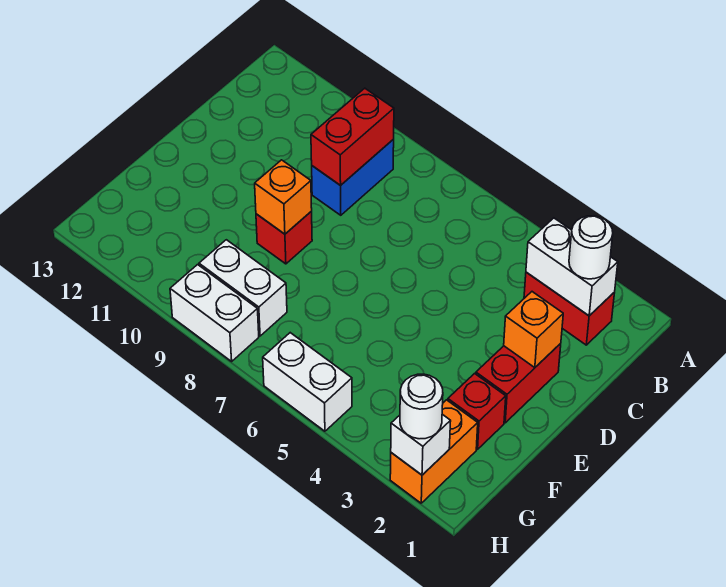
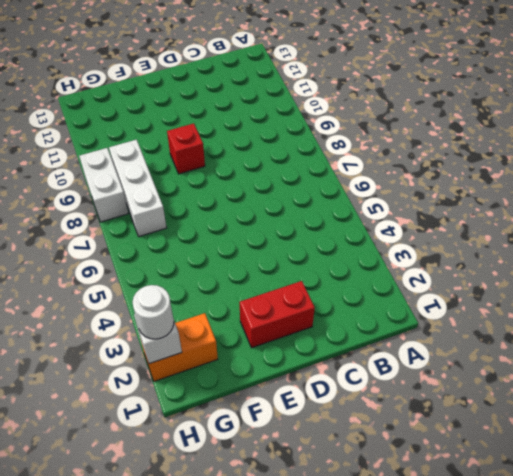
white brick G7:G9 level 1 -> white brick G8:G9 level 1
none -> red brick B2:B3 level 1
none -> blue brick B9:C9 level 1
none -> red brick F2 level 1

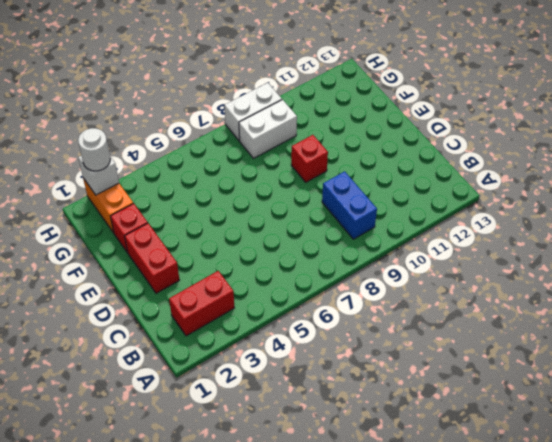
none -> white brick H5:H6 level 1
none -> white brick B2:B3 level 2
none -> red brick B9:C9 level 2

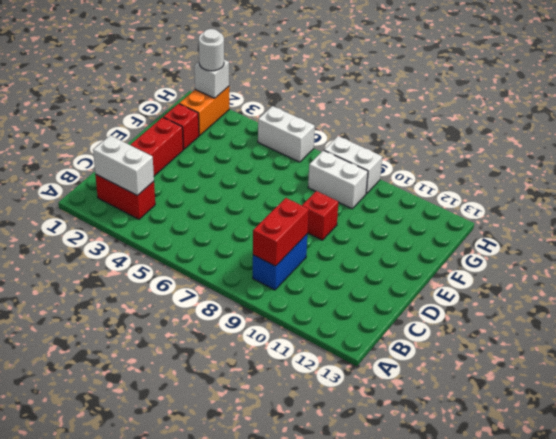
none -> orange brick D2 level 2
none -> orange brick E9 level 2
none -> white round brick B2 level 3

